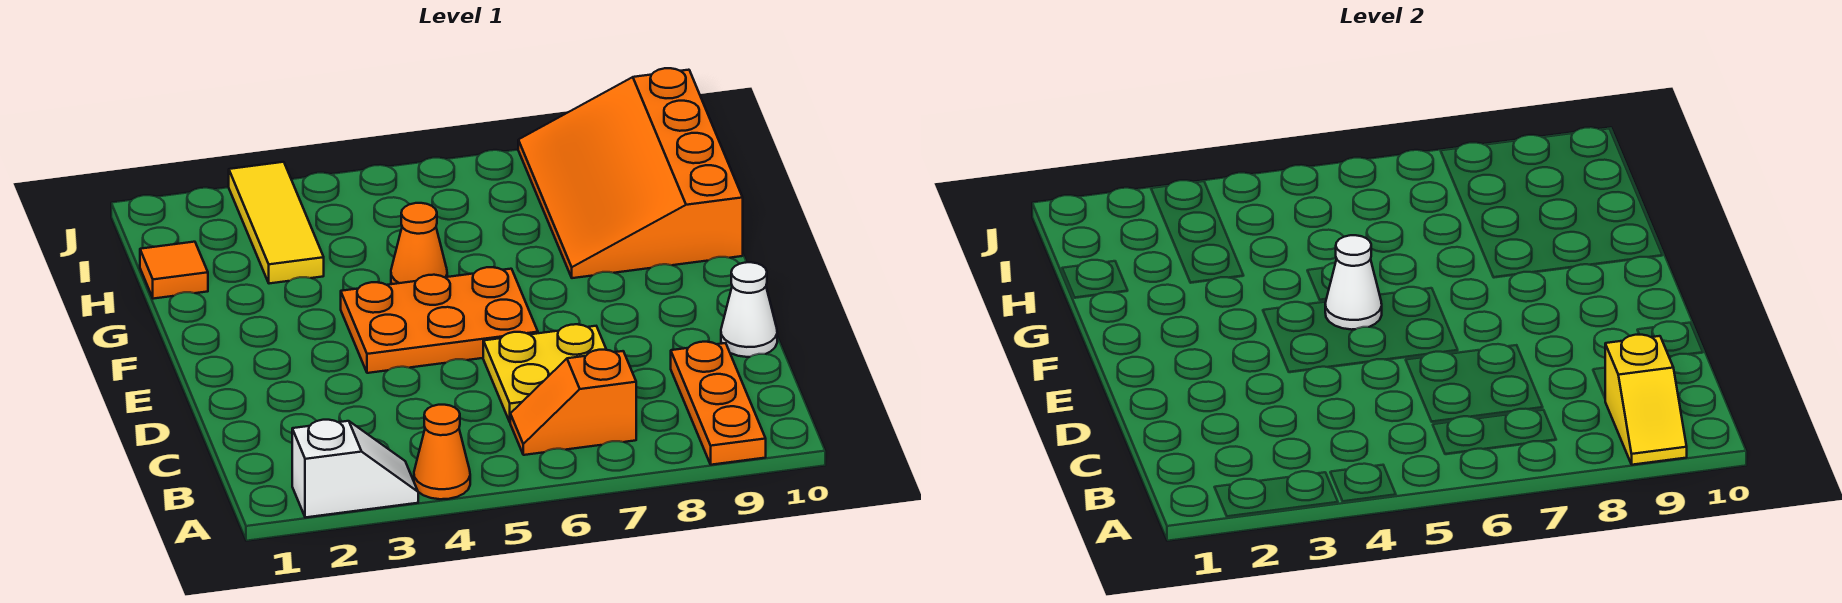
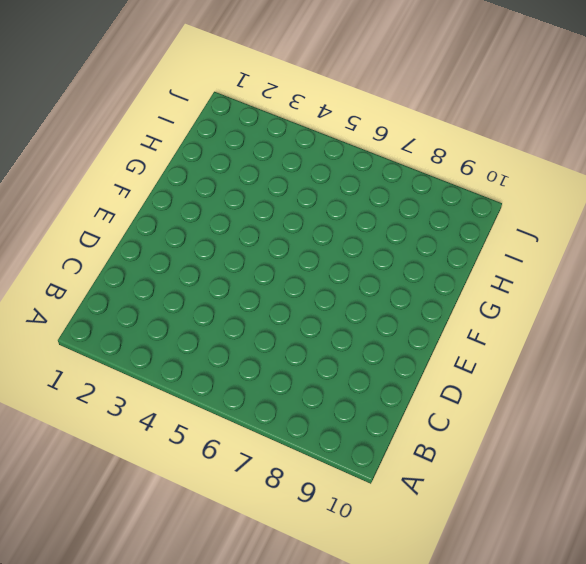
none -> white slope A2:A3 level 1 top 2
none -> orange cone A4 level 1
none -> orange plate A9:C9 level 1

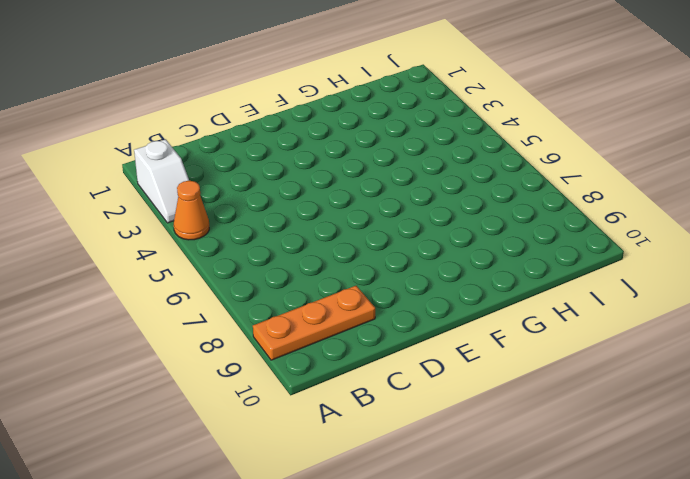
none -> orange slope B6:B7 level 1 top 7
none -> yellow plate C6:D7 level 1
none -> white cone D10 level 1

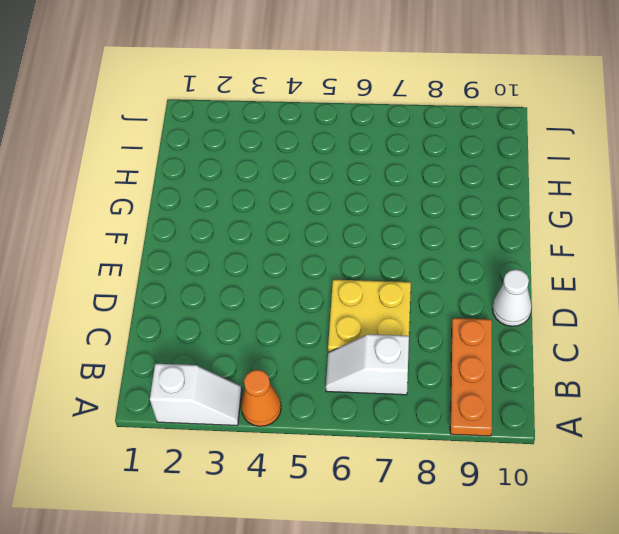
white slope B6:B7 level 1 top 7 -> orange slope B6:B7 level 1 top 7
none -> orange plate E4:F6 level 1
none -> orange cone G5 level 1
none -> orange slope G8:J10 level 1 top 10

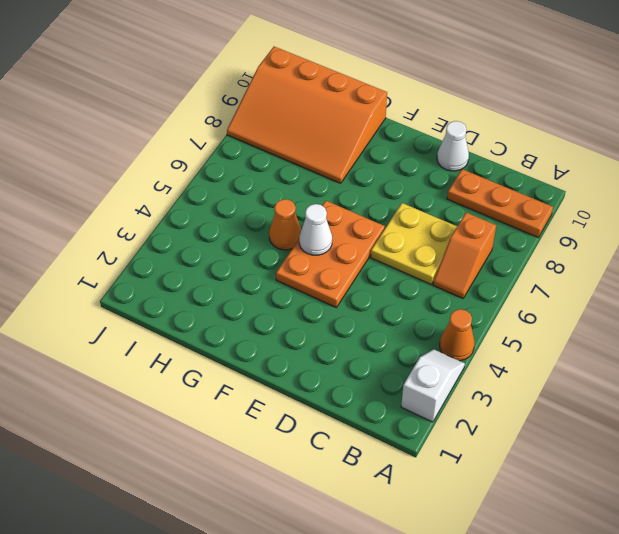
none -> orange tile H1 level 1
none -> yellow tile H3:J3 level 1
none -> yellow slope A9:B9 level 2 top B

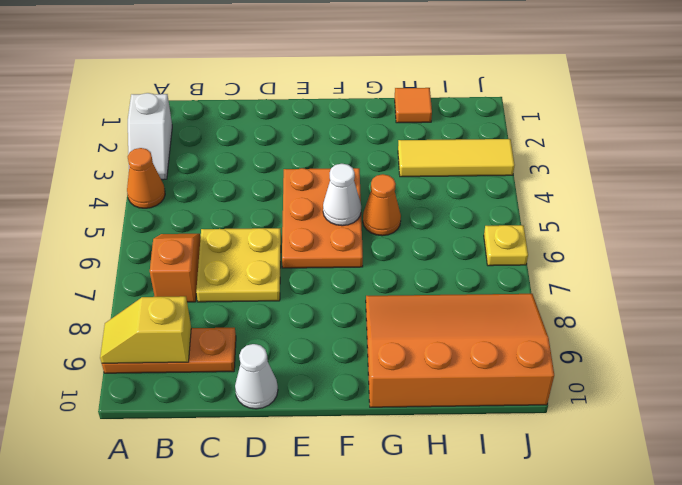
yellow plate J6 level 1 -> none

